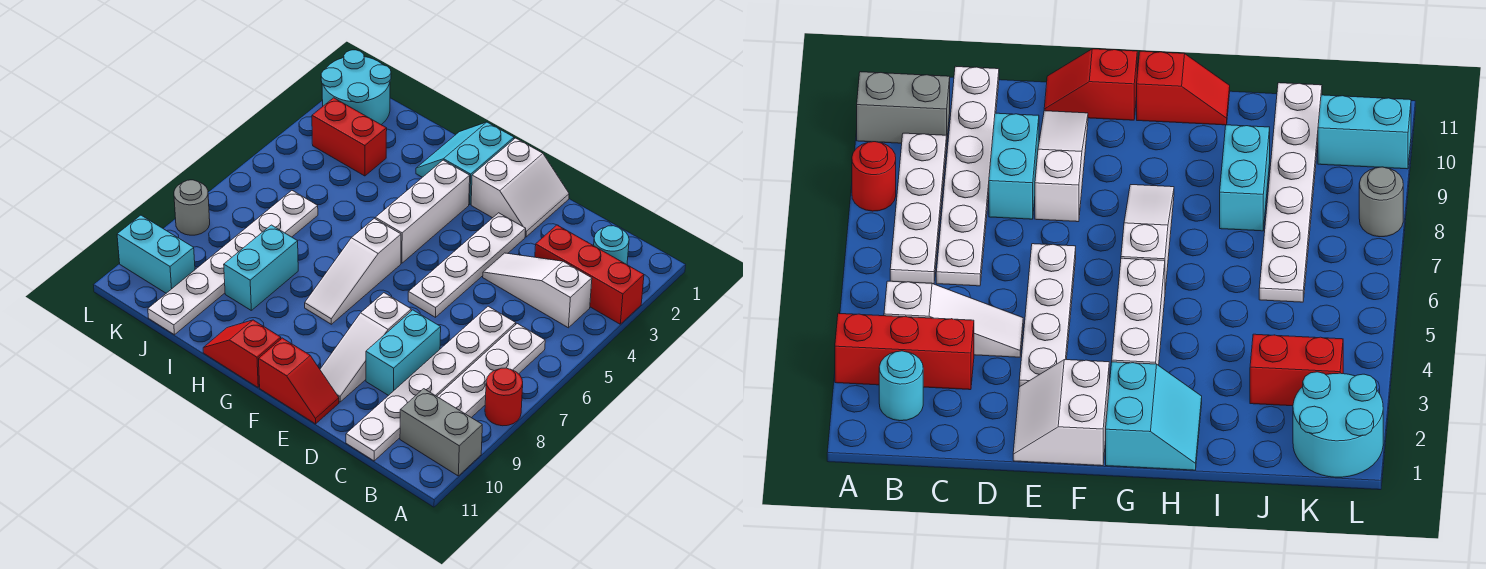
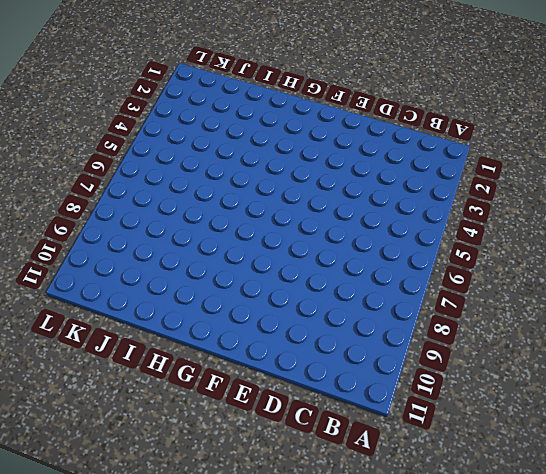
none -> red brick A3:C3 level 1
none -> red round brick A8 level 1
none -> grey brick A10:B10 level 1

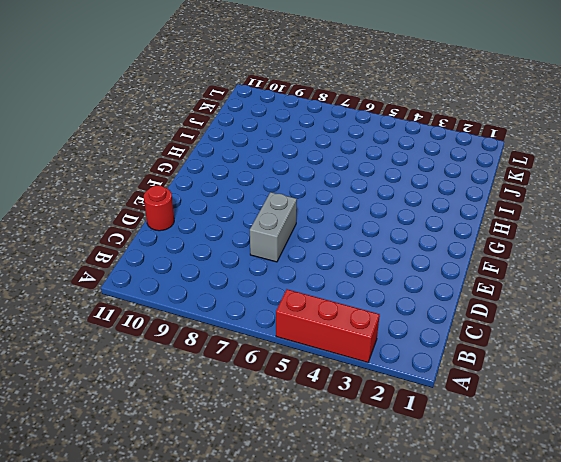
red brick A3:A5 level 1 -> red brick A3:C3 level 1
grey brick D7:E7 level 1 -> grey brick A10:B10 level 1
red round brick D11 level 1 -> red round brick A8 level 1
none -> cyan round brick B2 level 1
none -> white slope B4:D4 level 1 top B
none -> white plate B6:B9 level 1

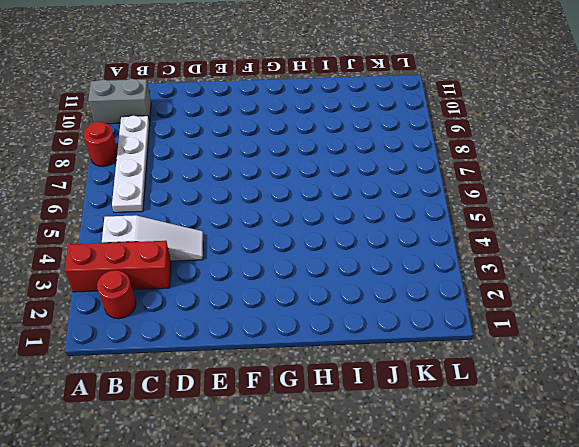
red round brick B2 level 1 -> cyan round brick B2 level 1
none -> white plate C6:C11 level 1
none -> cyan brick D8:D9 level 1
none -> white slope E1:F2 level 1 top F

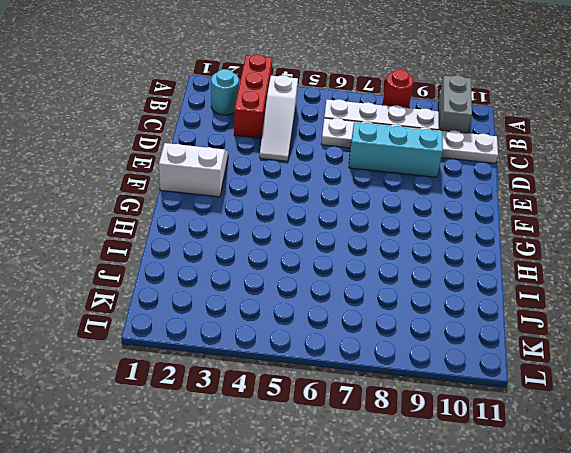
cyan brick D7:D9 level 1 -> cyan brick D8:D9 level 1
none -> white plate E3:E6 level 1
none -> white slope E8:E10 level 1 top 8
none -> red slope E11:F11 level 1 top F

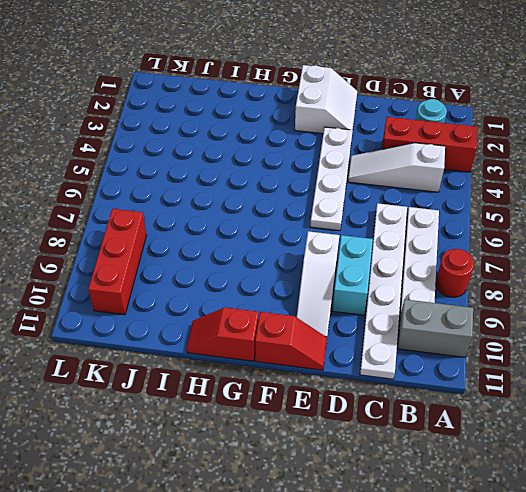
red brick K8:K10 level 1 -> cyan brick K10:L10 level 1
none -> cyan slope G1:H2 level 1 top G
none -> white brick G3:G5 level 1
none -> white slope G6:G8 level 1 top 6

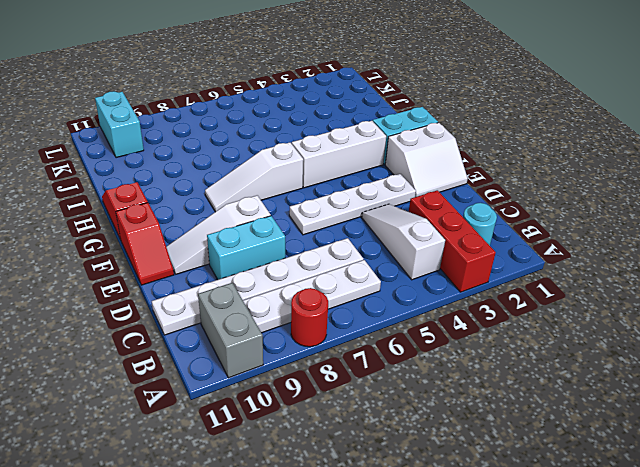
none -> cyan brick I8:I9 level 1
none -> red brick J3:K3 level 1
none -> white plate J6:J11 level 1

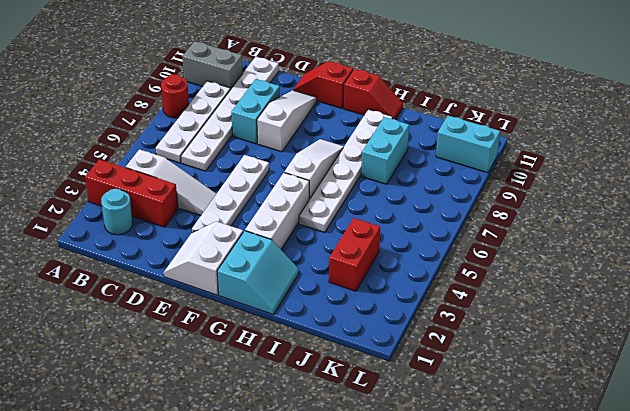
white plate H5:H10 level 1 -> white plate J6:J11 level 1
red brick J3:J4 level 1 -> red brick J3:K3 level 1
none -> cyan round brick K1:L2 level 1
none -> grey round brick L8 level 1

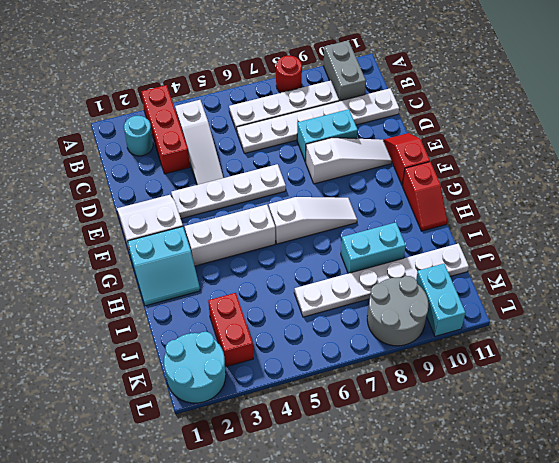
grey round brick K8:L9 level 1 -> grey round brick L8 level 1

